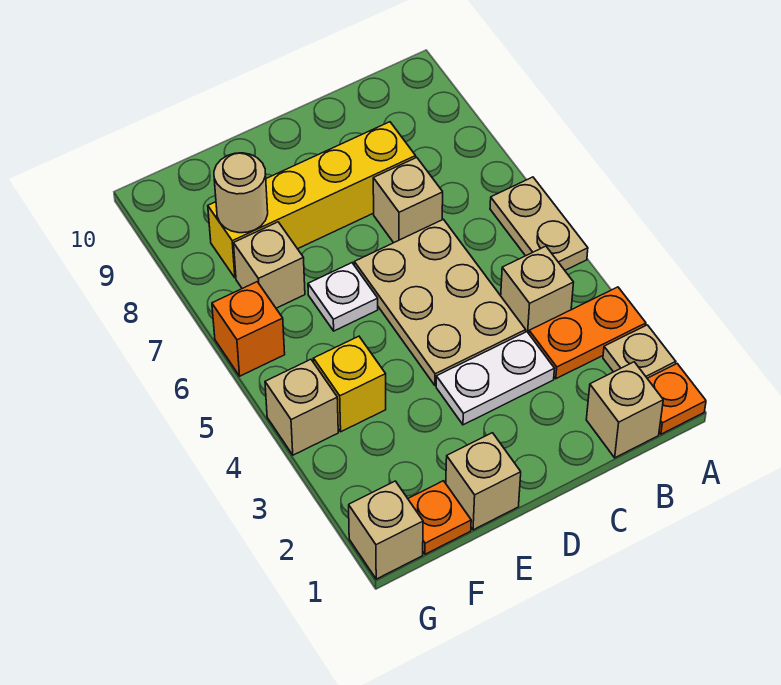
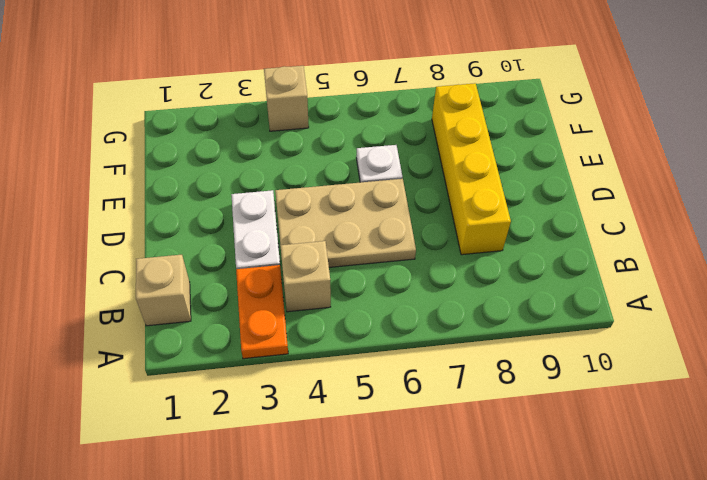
none -> orange plate A1 level 1
none -> tan plate A2 level 1
none -> tan plate A5:A6 level 1

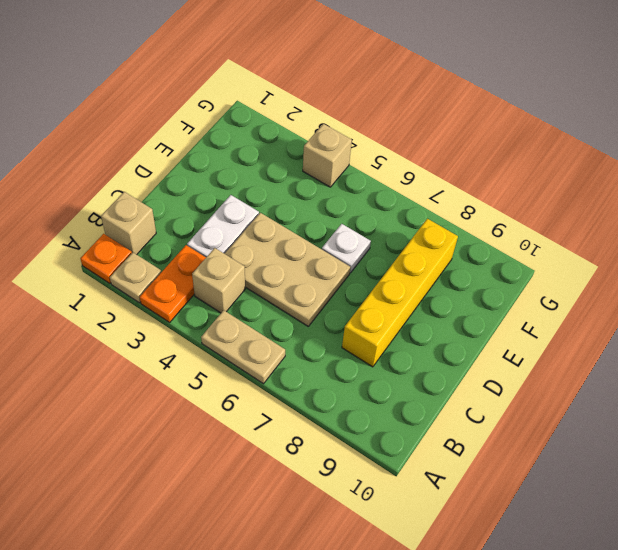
none -> tan brick C7 level 1
none -> tan brick E1 level 1
none -> orange plate F1 level 1

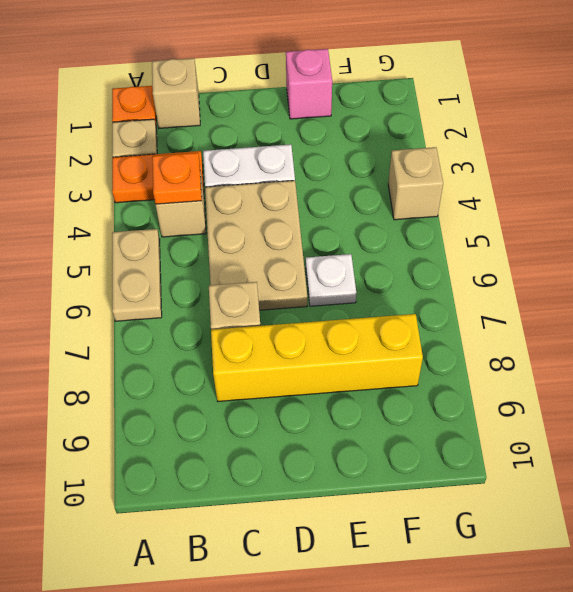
orange plate B4 level 2 -> orange plate F1 level 1
pink brick E1 level 1 -> tan brick E1 level 1
none -> yellow brick F4 level 1
none -> tan brick F7 level 1
none -> tan brick G1 level 1

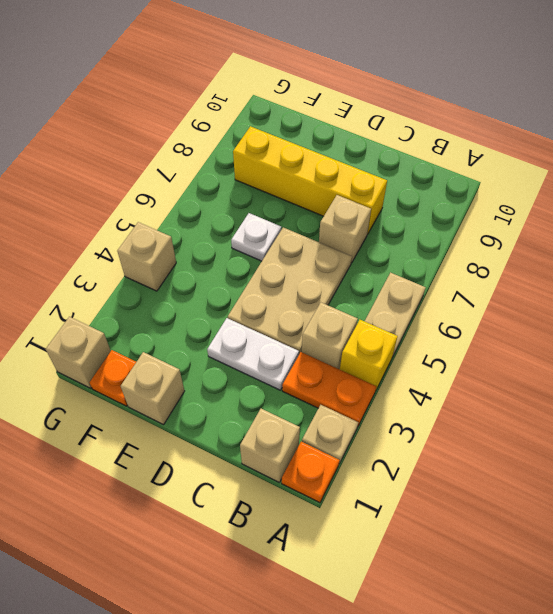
yellow brick A4 level 1 -> yellow brick F4 level 1
none -> tan brick F7 level 1
none -> orange brick G6 level 1
none -> tan round brick F8 level 2

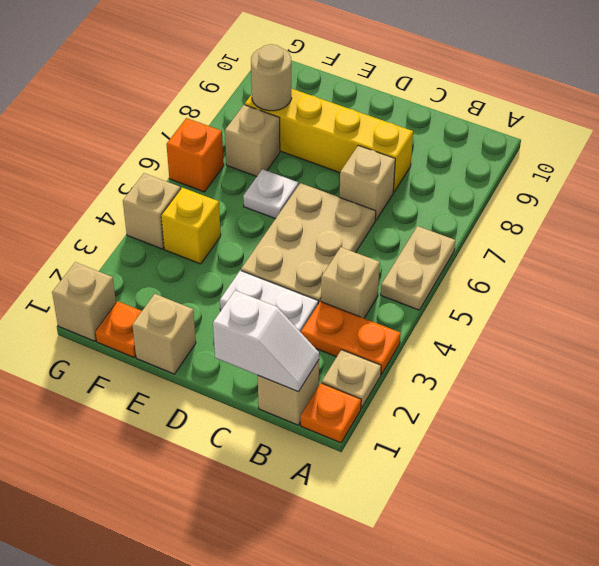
white slope B1:C1 level 2 top C -> none

